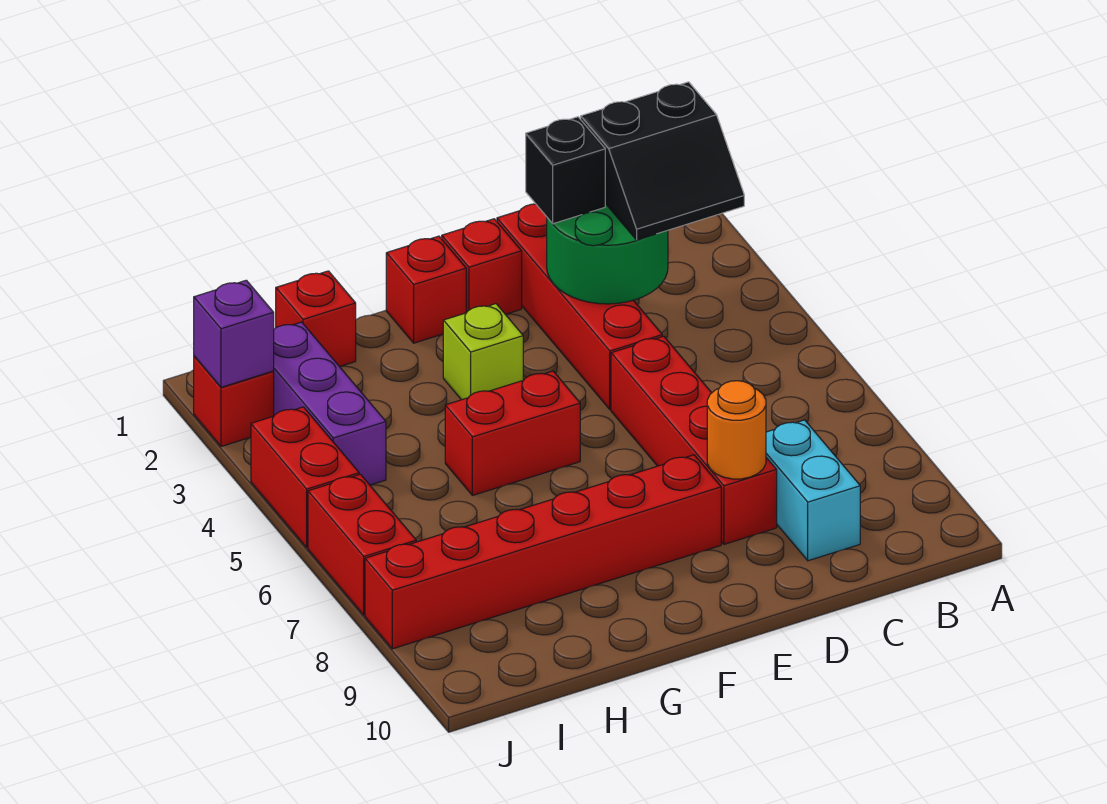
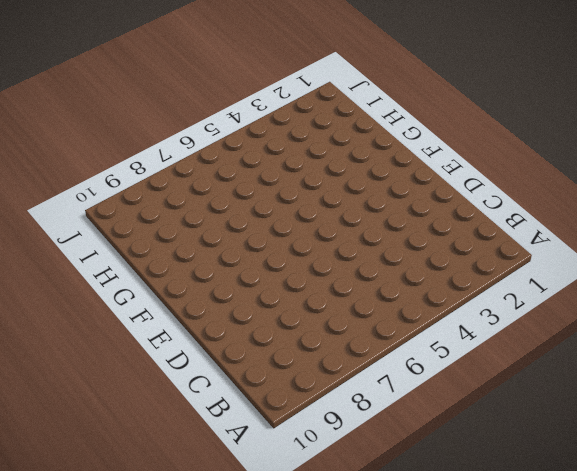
none -> cyan brick C8:C9 level 1
none -> red brick D1:D4 level 1
none -> red brick D5:D8 level 1

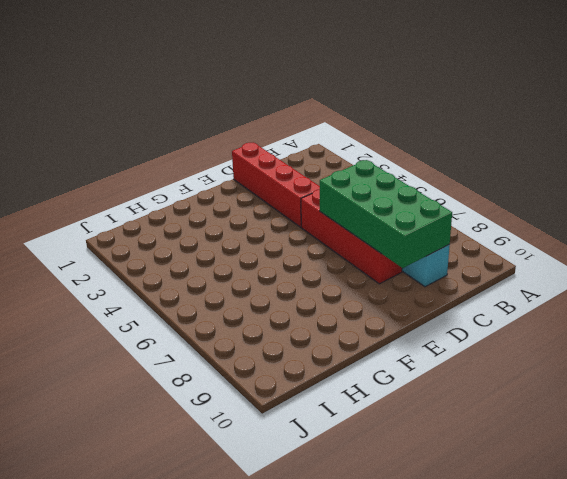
green brick C6:D9 level 2 -> orange round brick D8 level 2
none -> red brick E1 level 1
none -> red brick E8:J8 level 1
none -> red brick F1 level 1

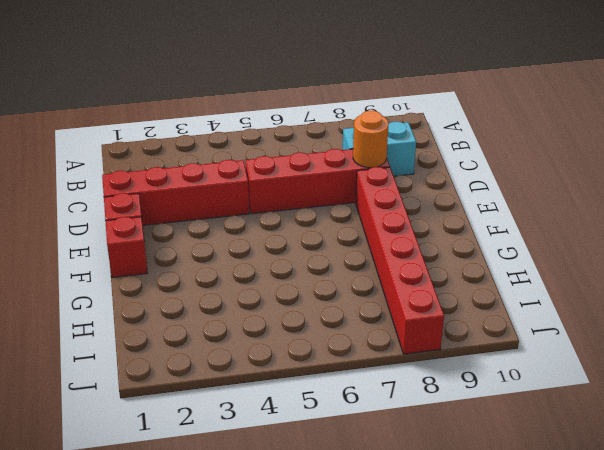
none -> lime brick F3 level 1
none -> red brick F5:G5 level 1
none -> red brick H1 level 1

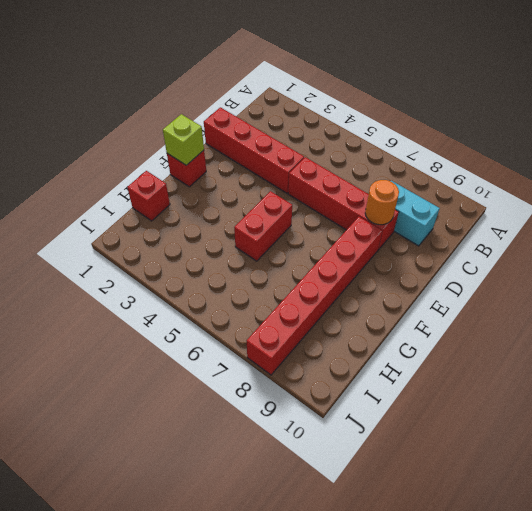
lime brick F1 level 2 -> lime brick F3 level 1
none -> red brick E1 level 1
none -> purple brick I2:I4 level 1
none -> red brick J2 level 1

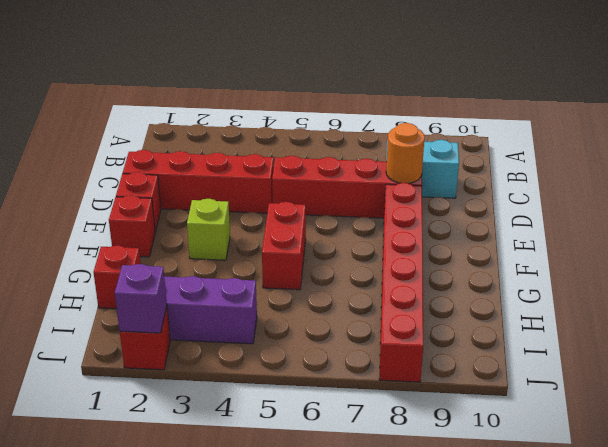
none -> red brick J4:J5 level 1
none -> red brick J6:J7 level 1
none -> green round brick C2:D3 level 2

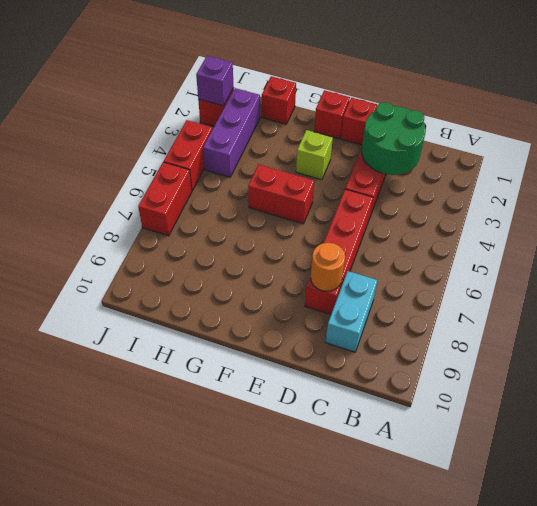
none -> red brick E8:J8 level 1
none -> black slope B2:C3 level 3 top 2
none -> black brick D2 level 3

